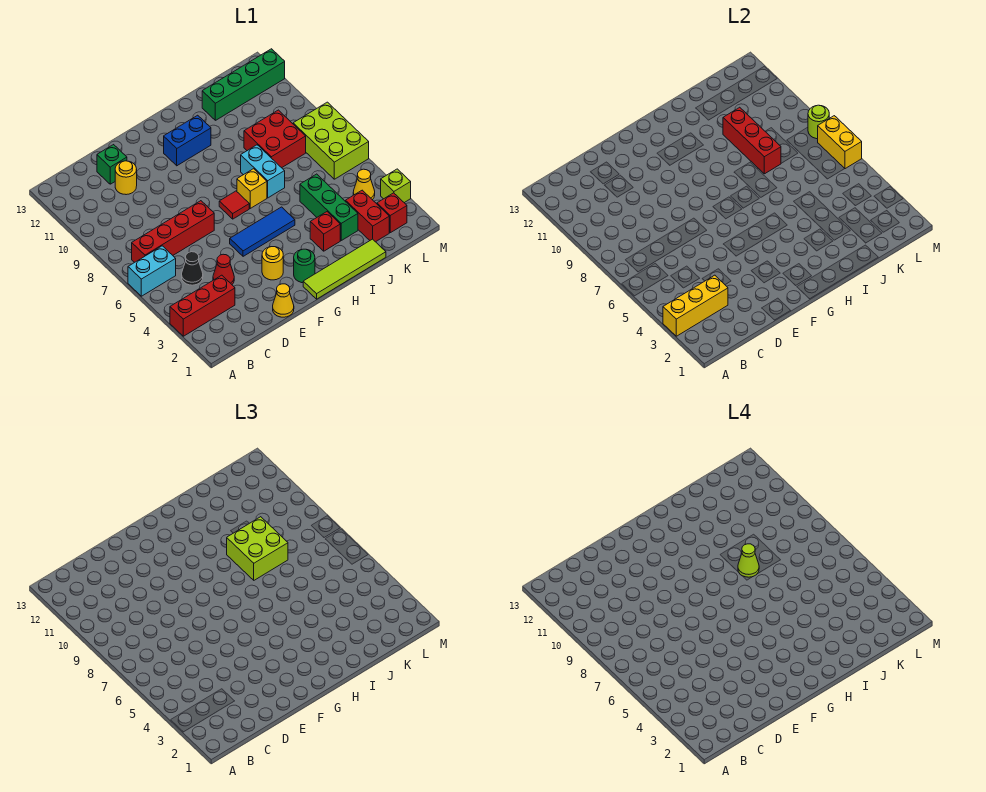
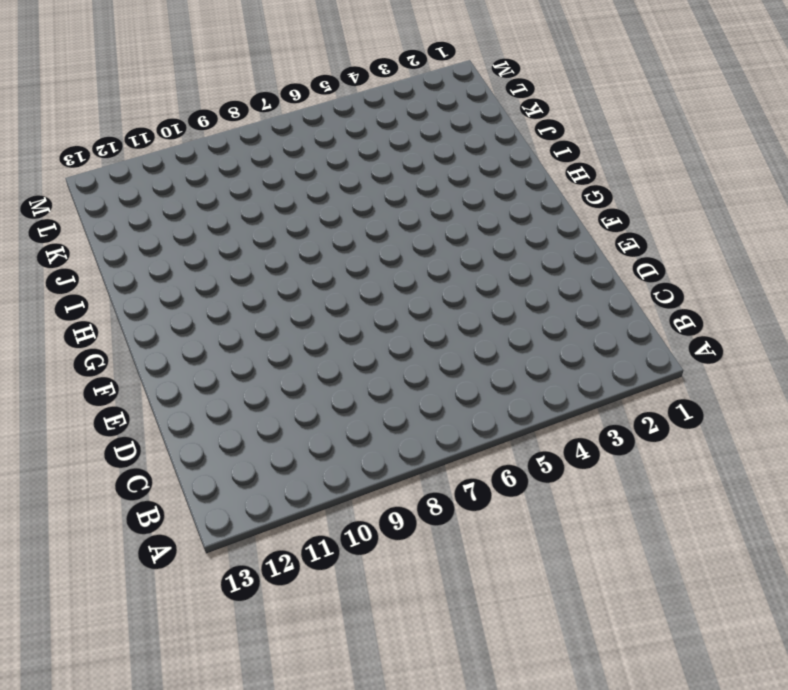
none -> red brick A3:C3 level 1
none -> cyan brick A6:B6 level 1
none -> red brick B7:E7 level 1
none -> black cone C5 level 1

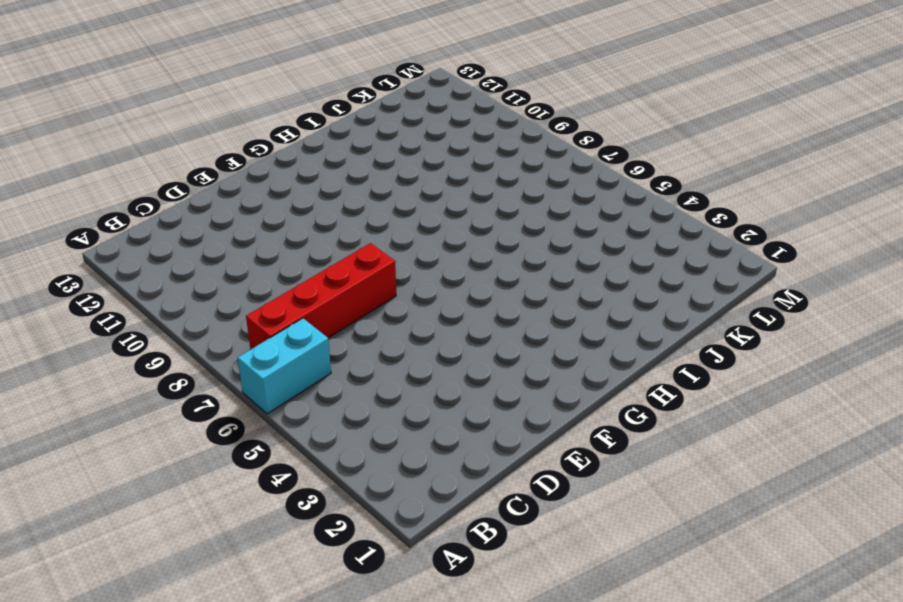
none -> red brick A3:C3 level 1
none -> black cone C5 level 1
none -> red cone D4 level 1
none -> yellow round brick D11 level 1

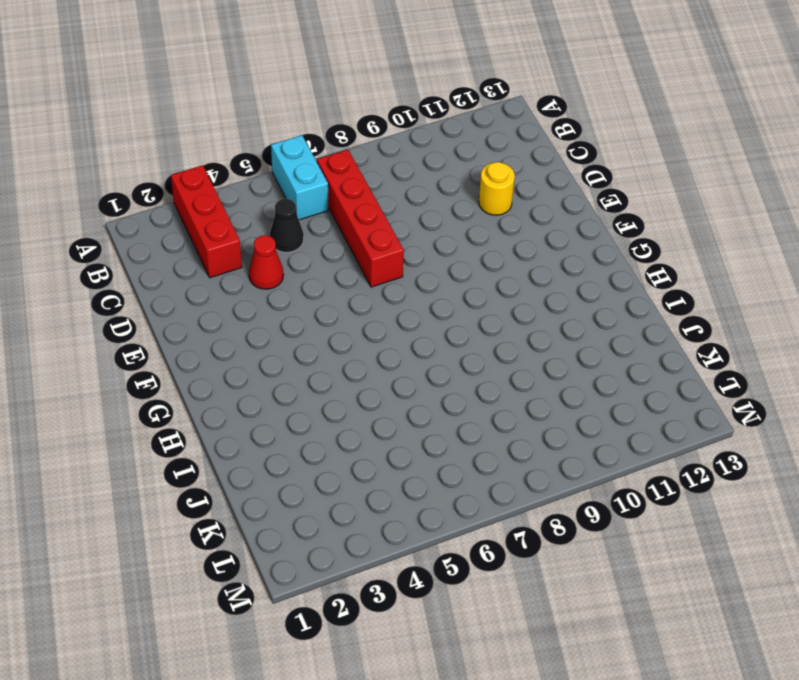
none -> green brick D12 level 1
none -> yellow cone E1 level 1
none -> yellow round brick F3 level 1
none -> blue tile F5:H5 level 1

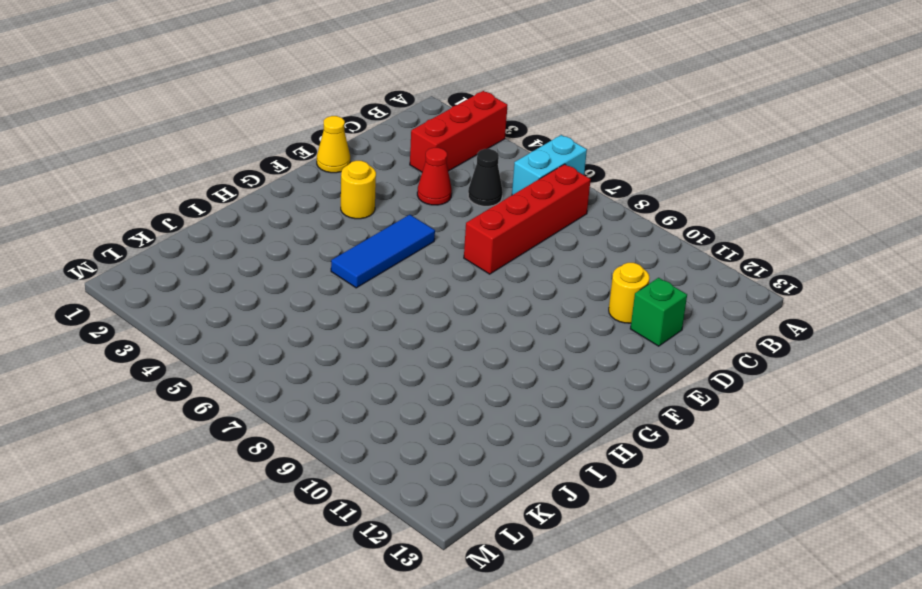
none -> lime tile G1:J1 level 1
none -> green round brick G2 level 1
none -> red tile G7 level 1
none -> blue brick G11:H11 level 1

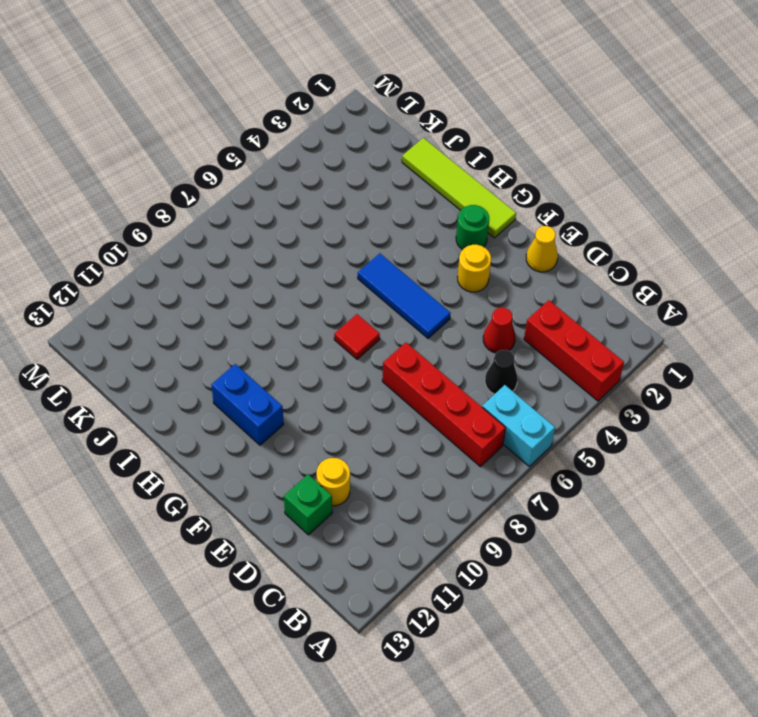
none -> yellow brick H7 level 1
none -> red brick I3 level 1
none -> cyan brick I7:I8 level 1
none -> green brick J3:J5 level 1

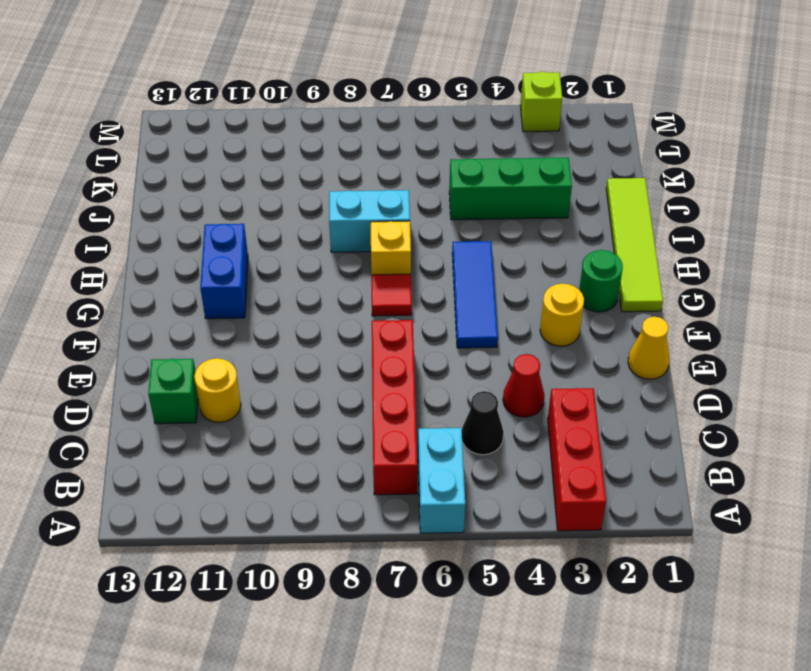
none -> red brick I3 level 1
none -> red brick J8:K9 level 1
none -> green brick J12:M12 level 1
none -> red brick K2:K3 level 1

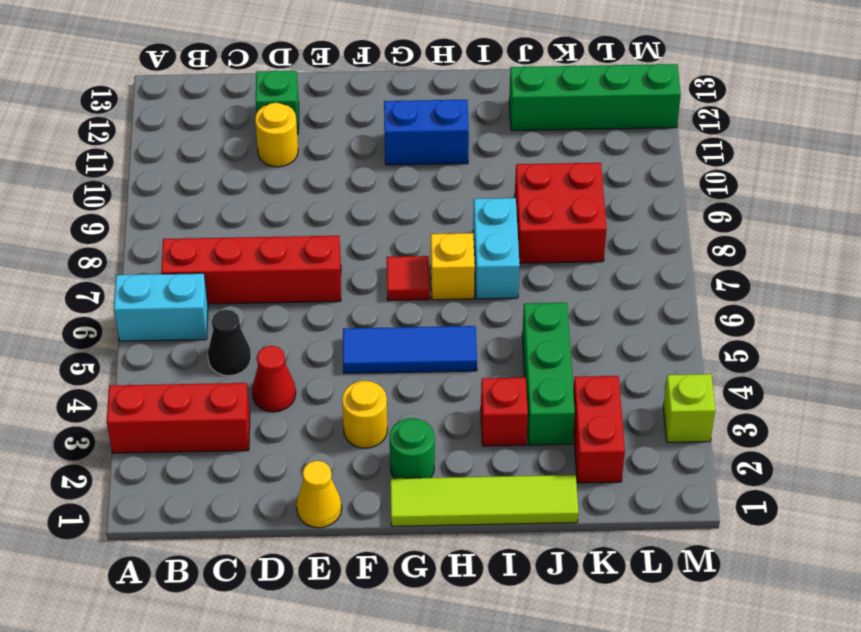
none -> red brick L2 level 1
none -> yellow cone L4 level 1
none -> lime brick L6:M8 level 1
none -> yellow brick A3:C3 level 2

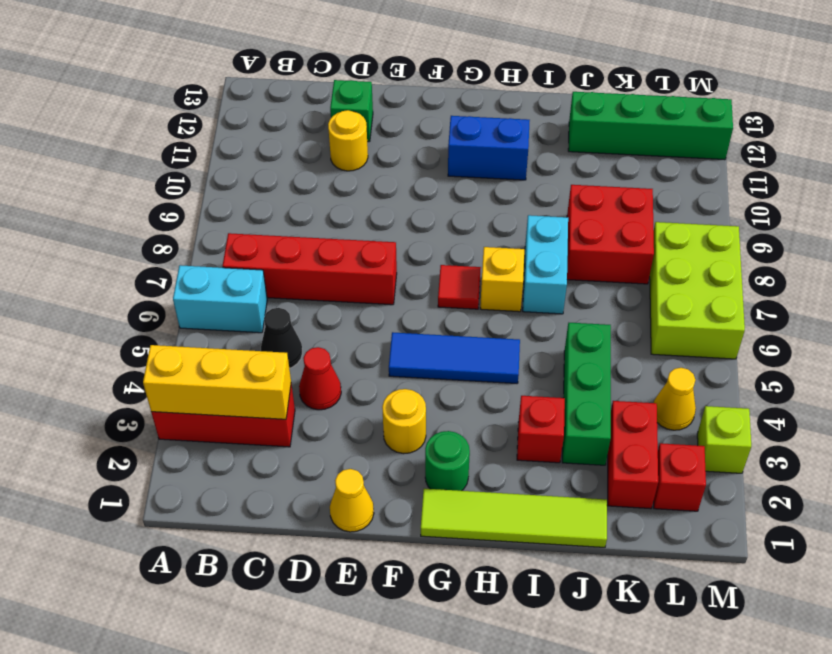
none -> red brick J8:J10 level 2
none -> yellow brick M6:M7 level 2
none -> lime round brick M8 level 2
none -> lime brick I8:J9 level 3

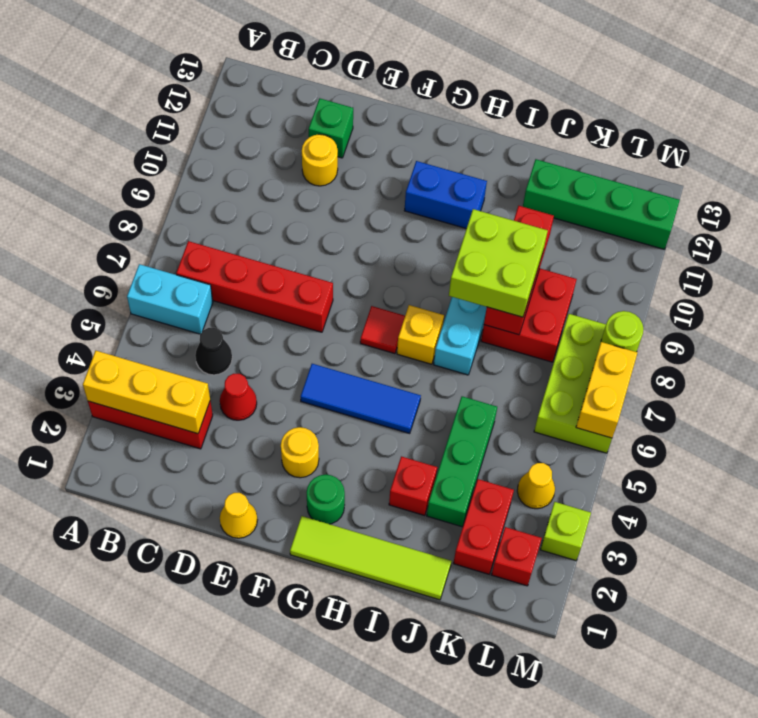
none -> lime cone I8 level 4

